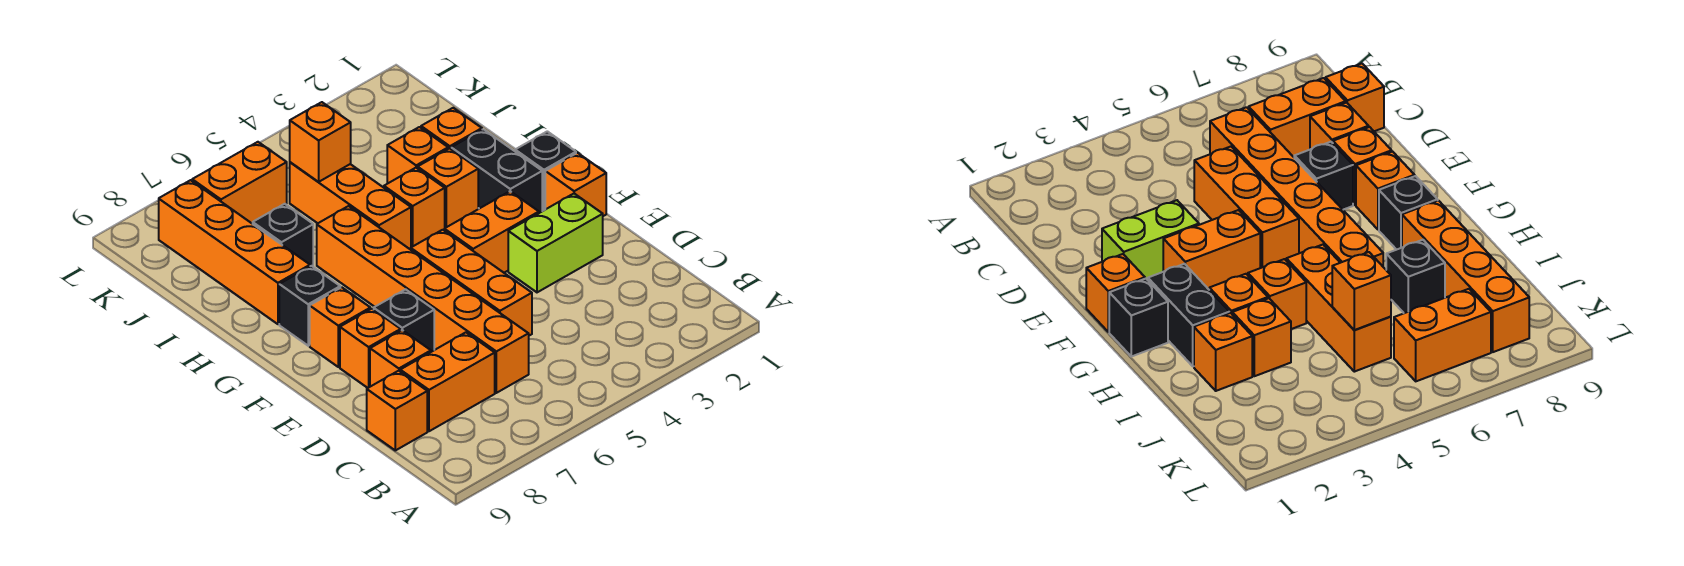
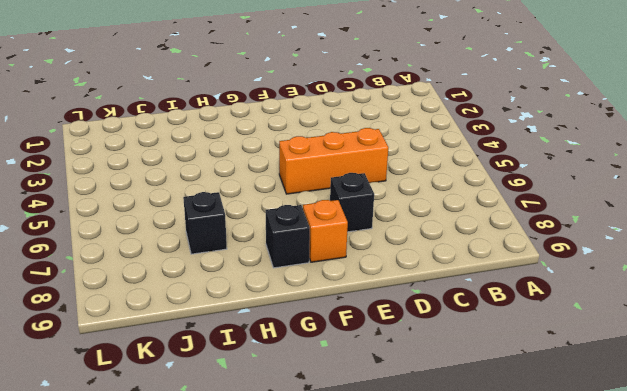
none -> orange brick C6:H6 level 1
none -> orange brick C7:C8 level 1
none -> orange brick C9 level 1

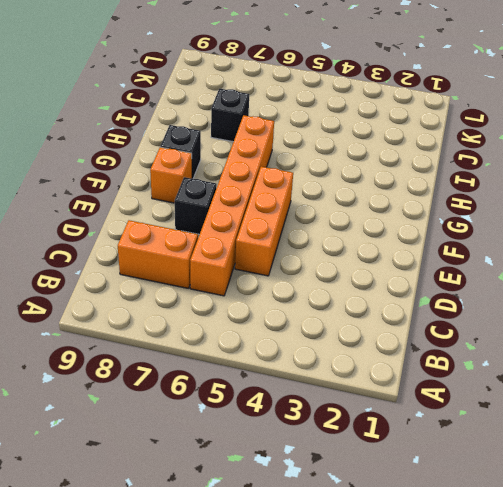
none -> orange brick C9 level 1
none -> orange brick D8 level 1
none -> lime brick E2:E3 level 1

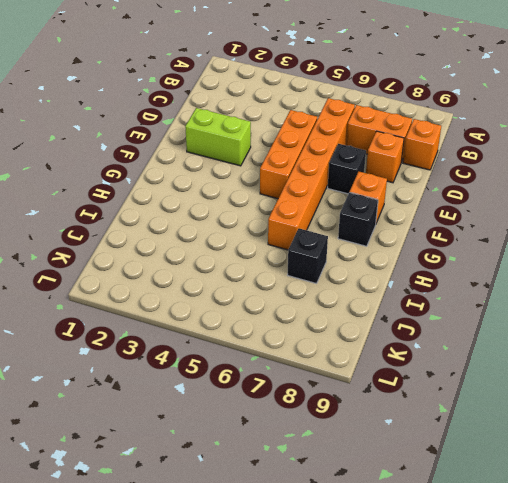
none -> orange brick E8 level 1
none -> orange brick F1 level 1
none -> orange brick F3:F4 level 1

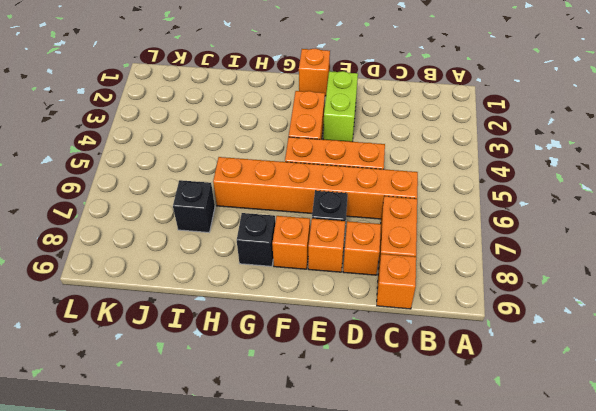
none -> black brick G1 level 1
none -> black brick G2:H2 level 1
none -> orange brick H3 level 1

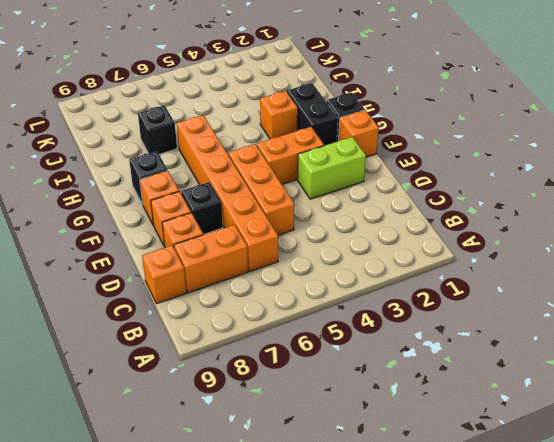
none -> orange brick H4 level 1
none -> orange brick H5:J5 level 1
none -> orange brick H8:K8 level 1

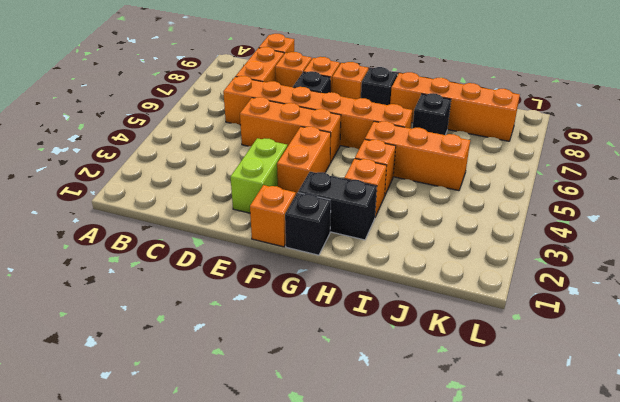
none -> orange brick I2 level 1
none -> orange brick I3 level 1
none -> orange brick K6:K7 level 1

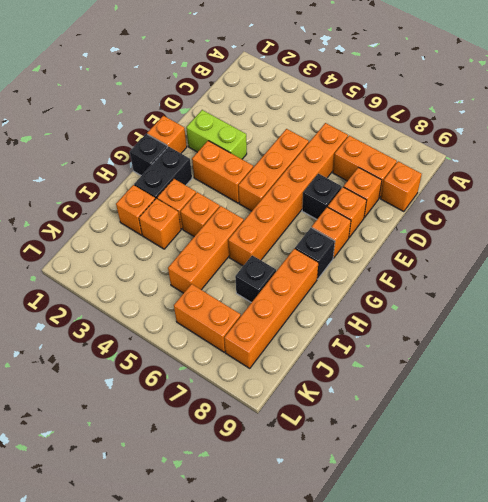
none -> orange brick J5 level 2

